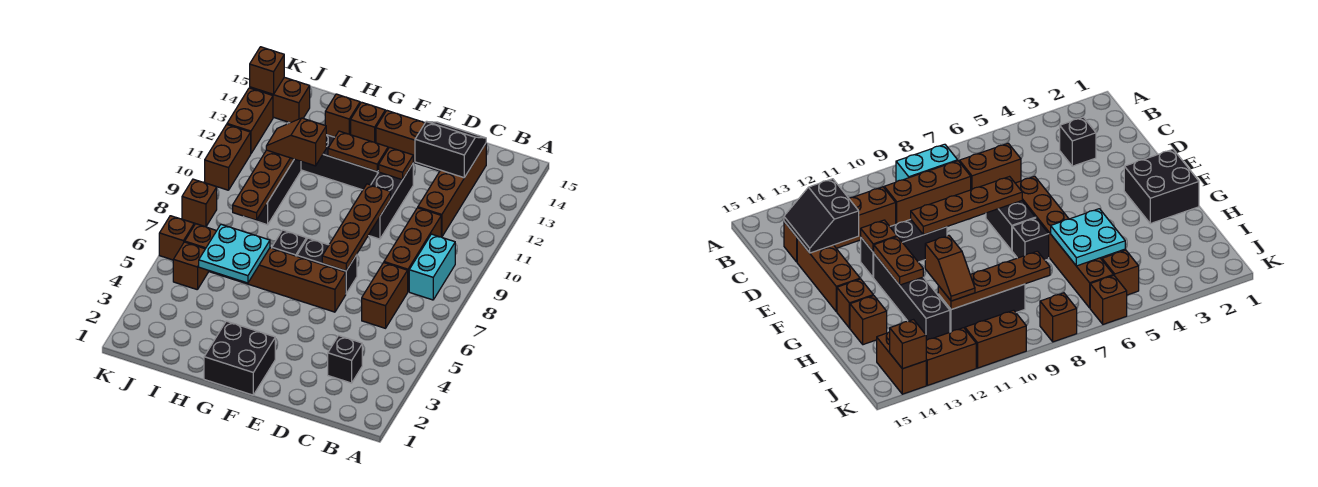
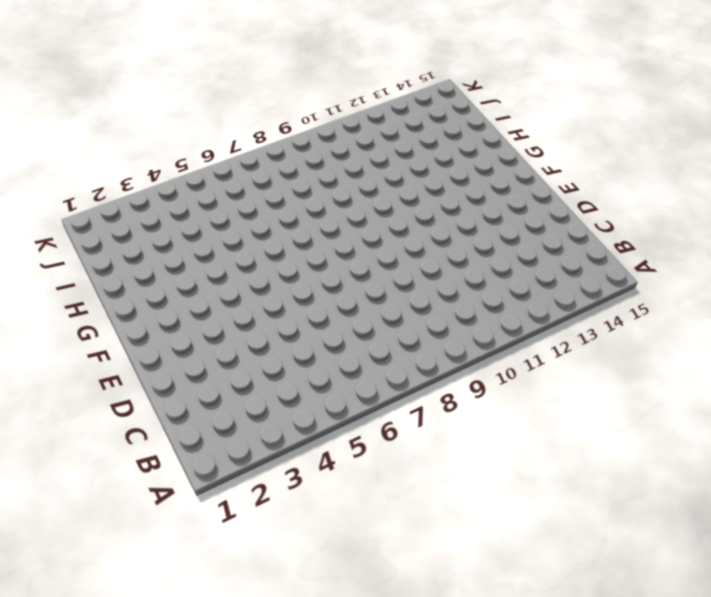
none -> cyan brick B8:B9 level 1
none -> black brick C3 level 1
none -> brown brick C6:C7 level 1

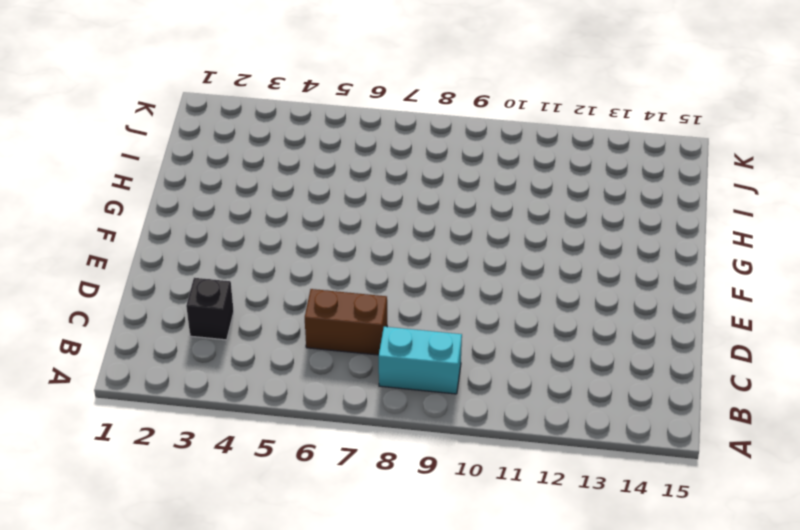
none -> brown brick C8:C10 level 1
none -> brown brick C11:C14 level 1
none -> brown brick D14:F14 level 1

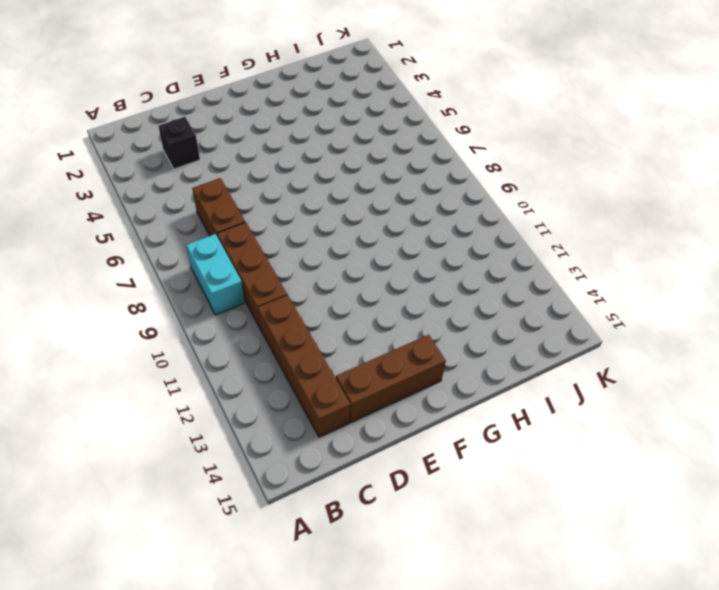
none -> brown brick E6:J6 level 1
none -> black brick E7:F7 level 1
none -> black brick E10:E12 level 1

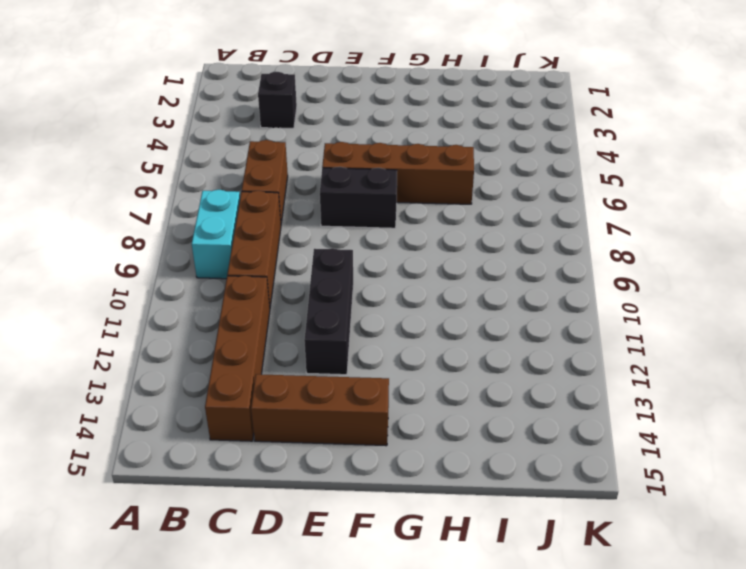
brown brick E6:H6 level 1 -> brown brick E6:J6 level 1
none -> black brick F1:G2 level 1
none -> black brick F12:I12 level 1
none -> black brick G7 level 1

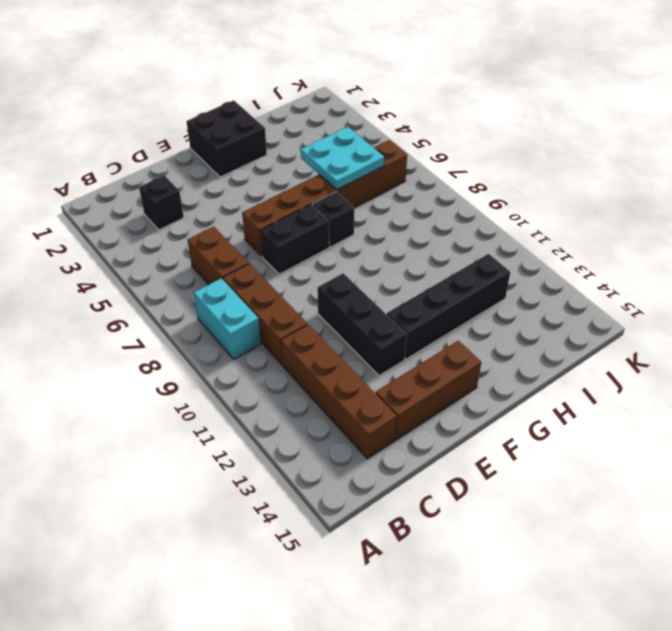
none -> brown brick G14 level 1
none -> brown brick H14 level 1
none -> black brick I9:I11 level 1

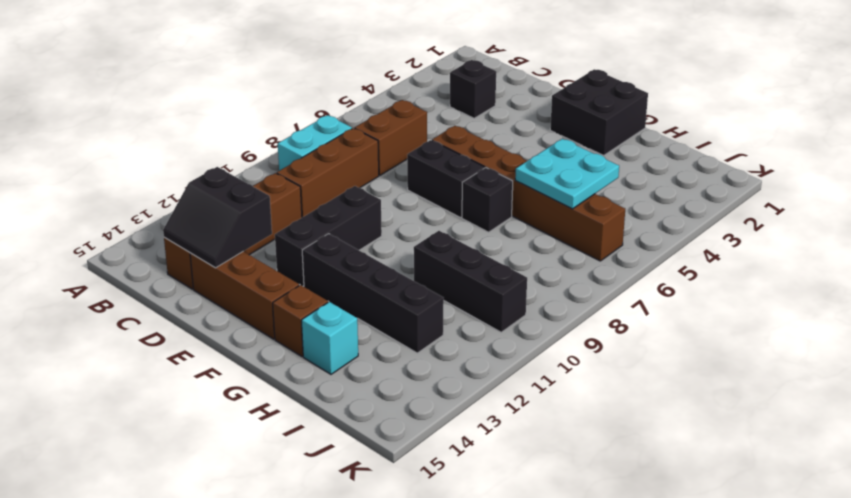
black brick H10:J10 level 1 -> black brick I9:I11 level 1
cyan brick H14 level 1 -> brown brick H14 level 1
none -> brown brick J5 level 1
none -> brown brick J14:K14 level 1
none -> brown brick K6 level 1

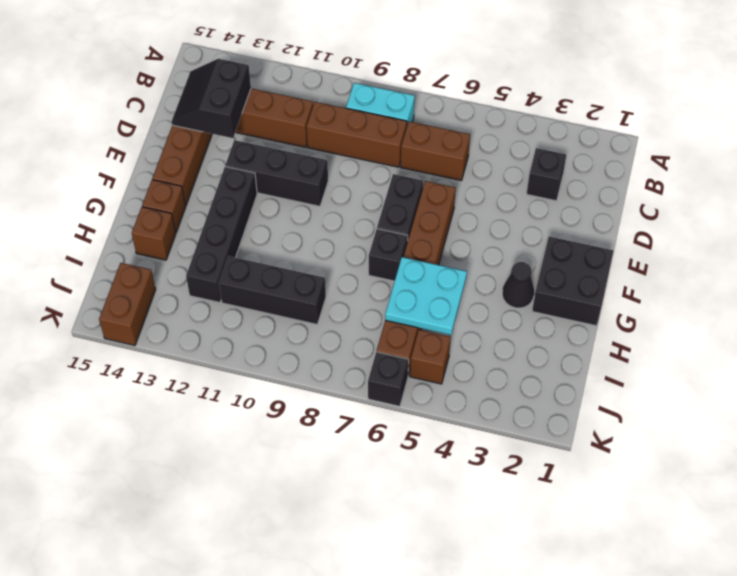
black cone G3 level 1 -> none
black brick K6 level 1 -> brown brick K6 level 1
none -> brown brick K8 level 1
none -> brown brick K10:K11 level 1
none -> brown brick K12:K13 level 1

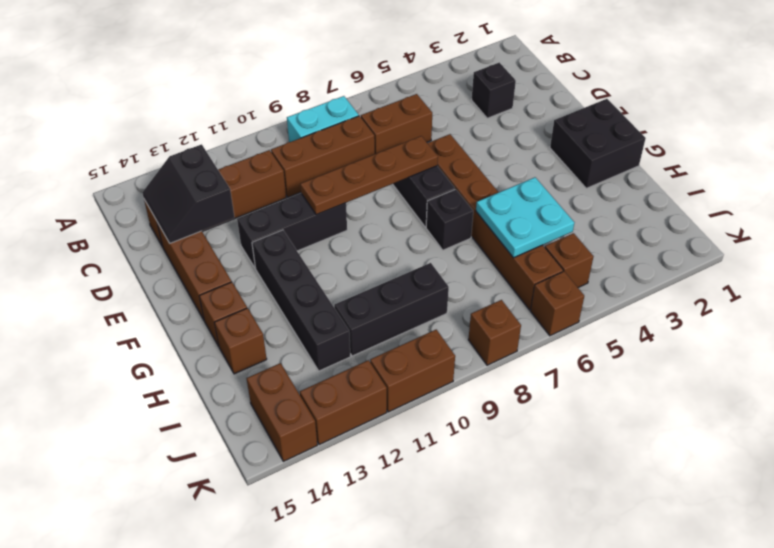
none -> brown plate E12 level 2
none -> brown plate F12:G12 level 2
none -> brown plate I8:I11 level 2

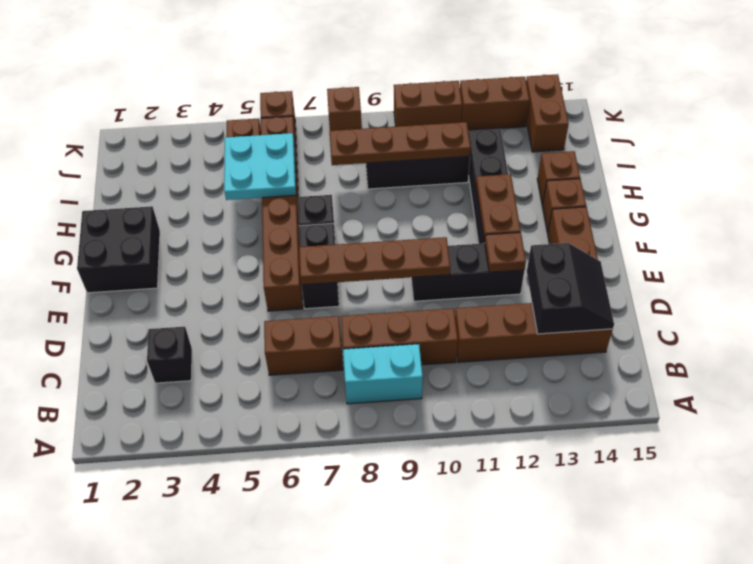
none -> brown brick K14 level 2
none -> brown slope H11:I11 level 3 top H

